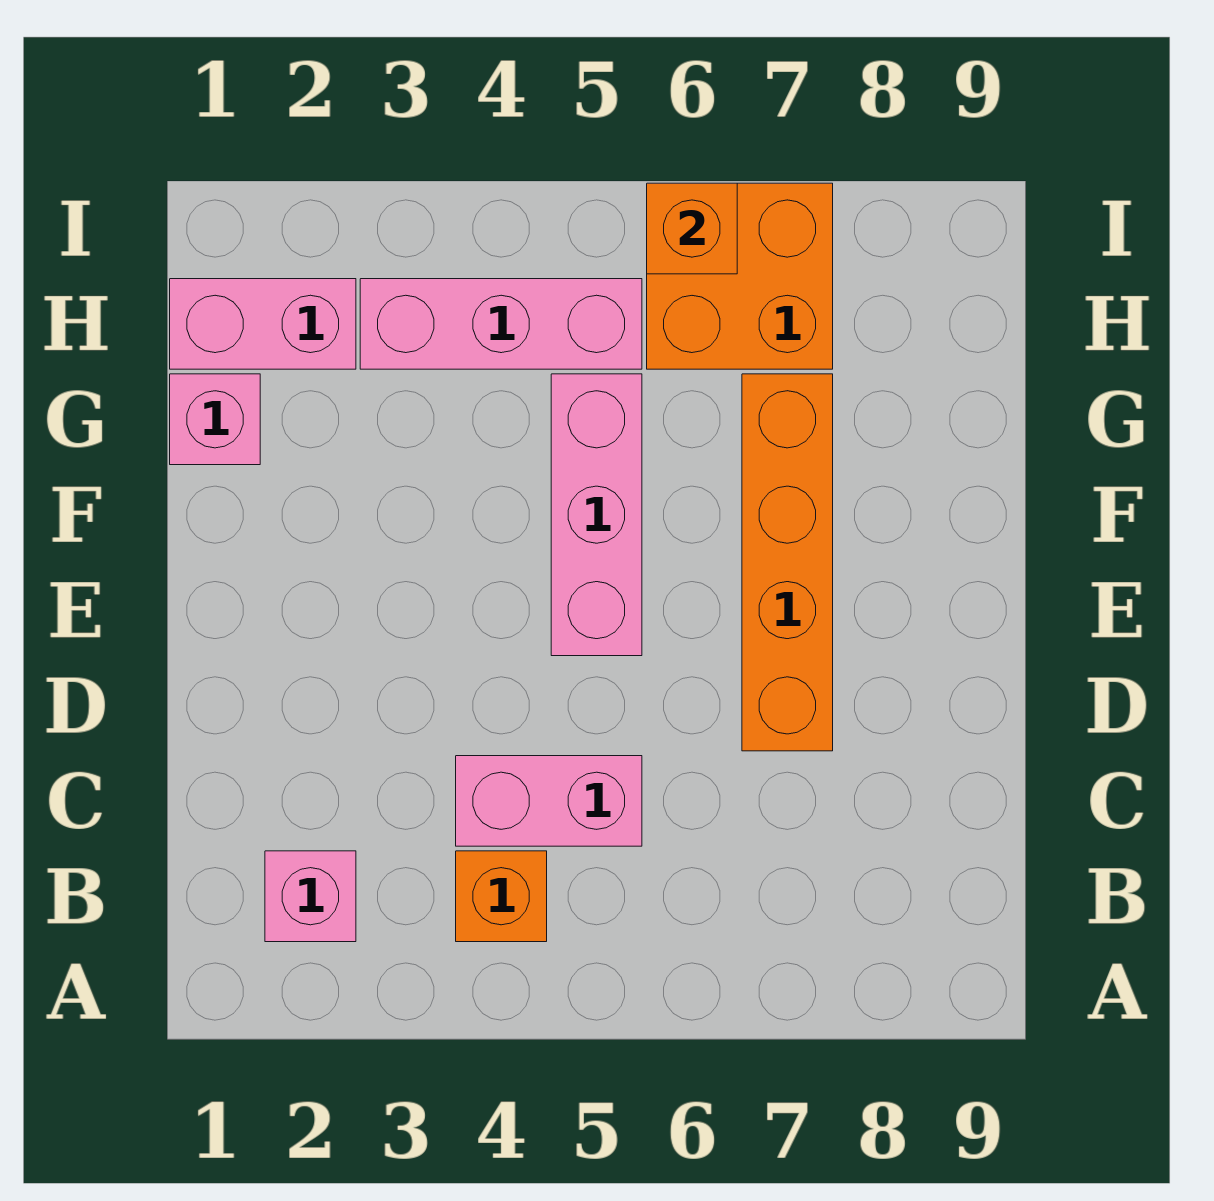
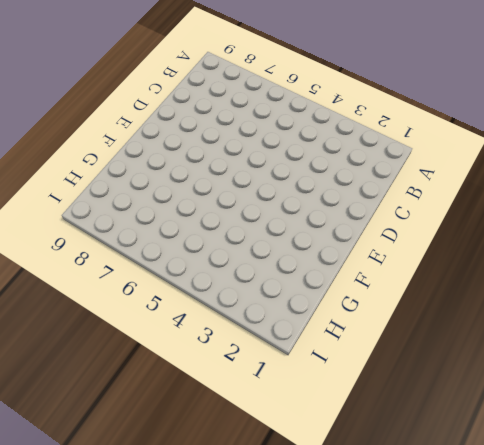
none -> pink brick B2 level 1
none -> orange brick B4 level 1

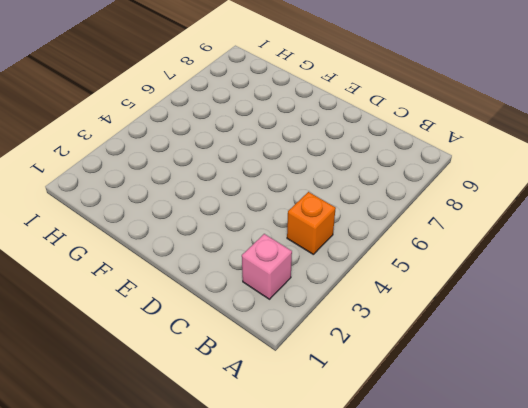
none -> pink brick C4:C5 level 1
none -> orange brick D7:G7 level 1

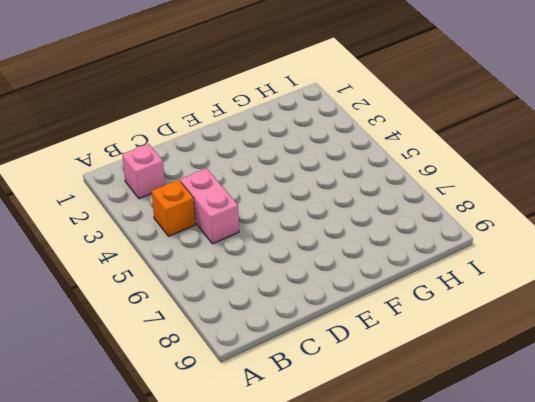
none -> orange brick D7:G7 level 1
none -> pink brick E5:G5 level 1

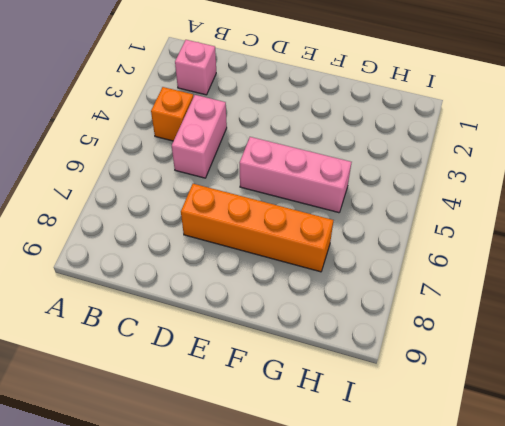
none -> pink brick G1 level 1
none -> pink brick H1:H2 level 1

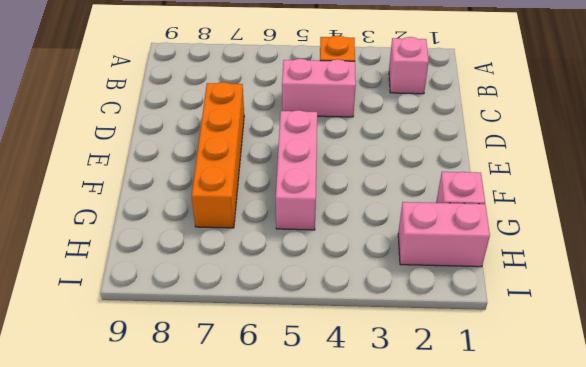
none -> pink brick H3:H5 level 1
none -> orange brick H6:I7 level 1

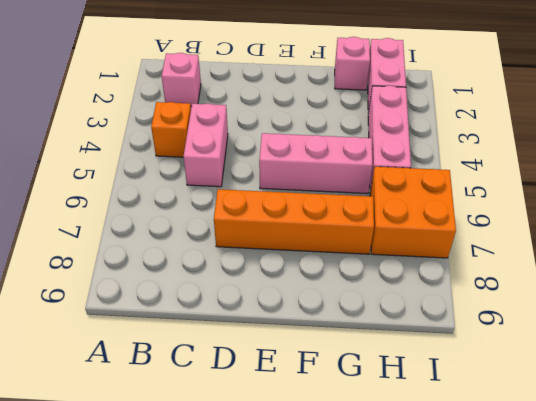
none -> orange brick I6 level 2

